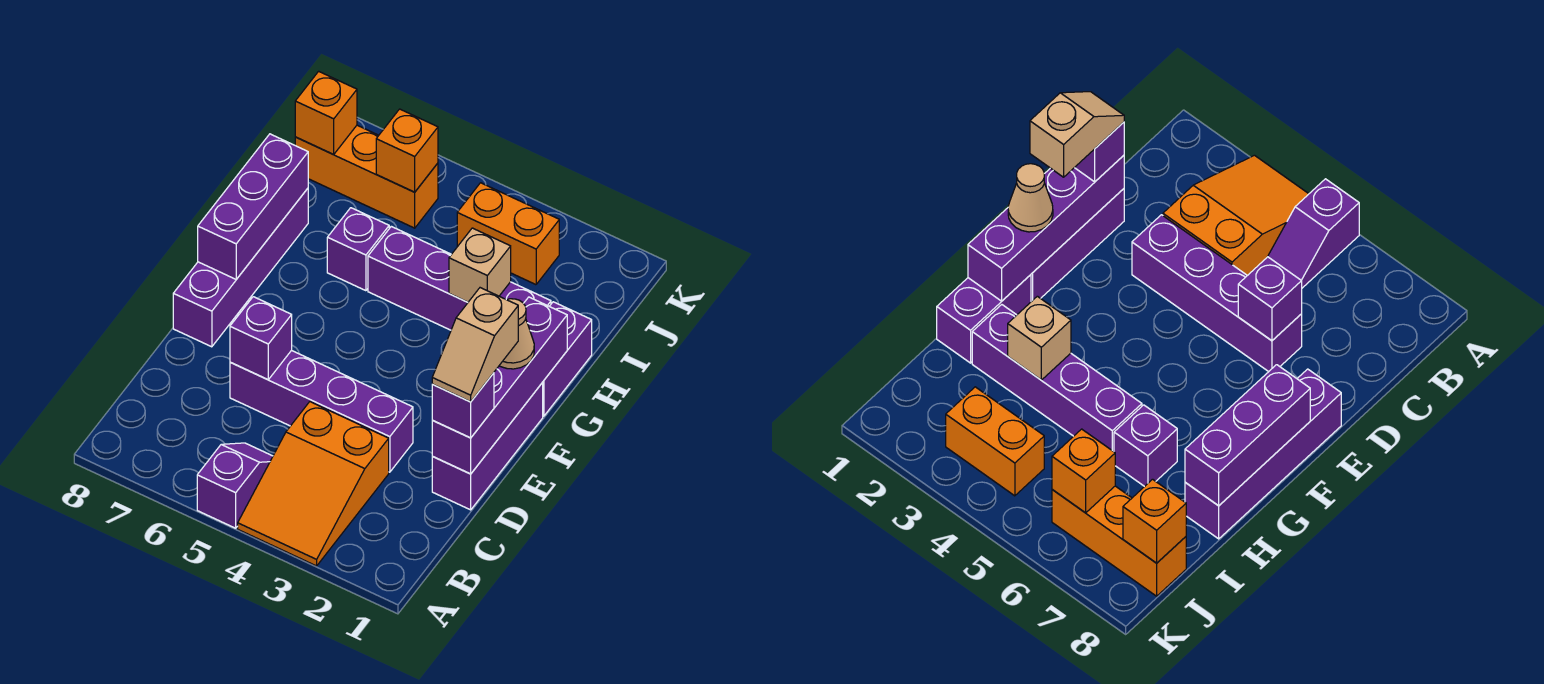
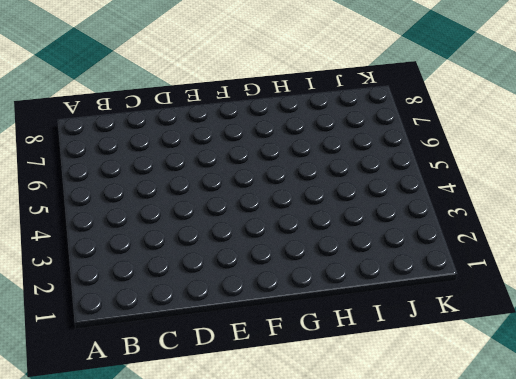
none -> orange slope A3:C4 level 1 top C
none -> purple slope A5:B5 level 1 top A
none -> purple brick D1:F1 level 1

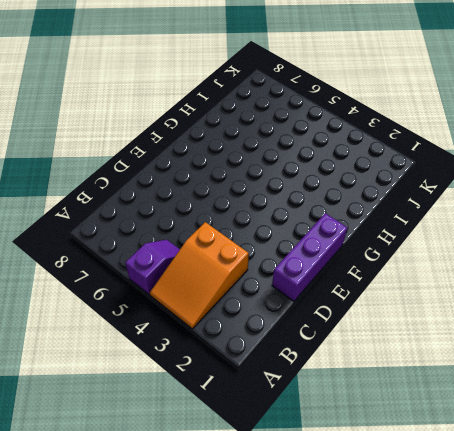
none -> purple brick D3:D6 level 1
none -> purple brick E8:H8 level 1
none -> purple brick G1:H1 level 1

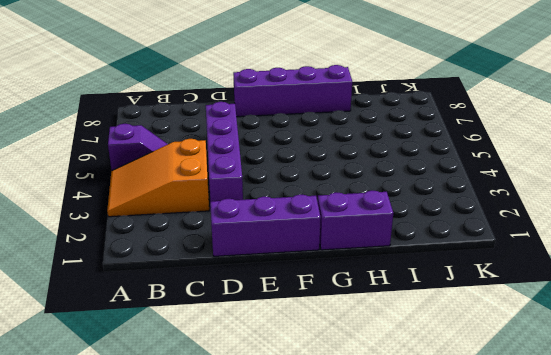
none -> purple brick H2:H5 level 1
none -> purple brick H6 level 1
none -> orange brick J3:J4 level 1

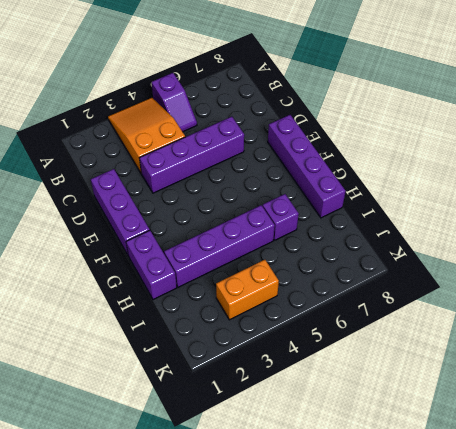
none -> orange brick J6:J8 level 1
none -> purple brick D1:G1 level 2
none -> purple brick D6 level 2

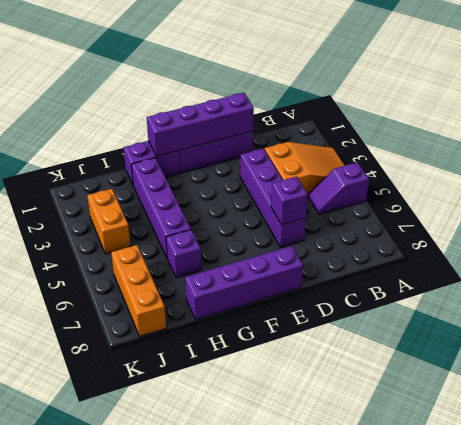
none -> purple brick F8:H8 level 2
none -> tan brick H3 level 2
none -> orange brick J6 level 2

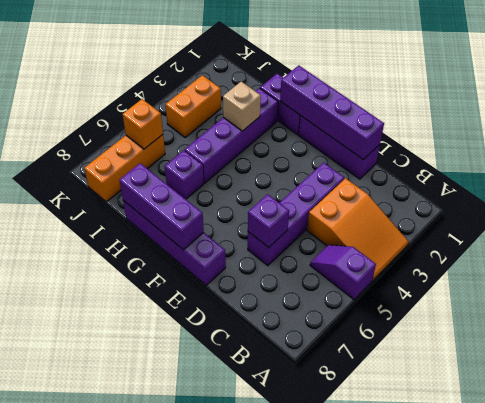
none -> orange brick J8 level 2
none -> purple brick D1 level 3
none -> tan cone F1 level 3

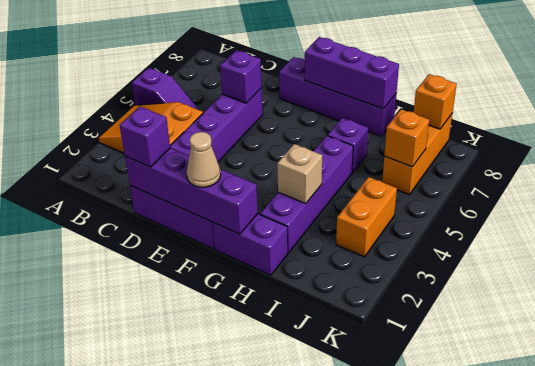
none -> tan slope D1:E1 level 4 top E

